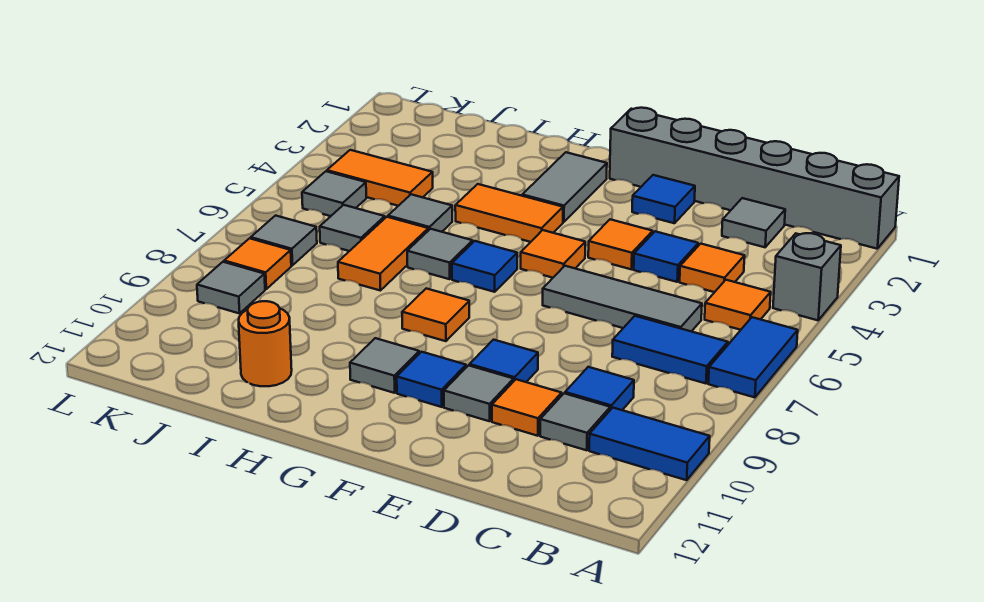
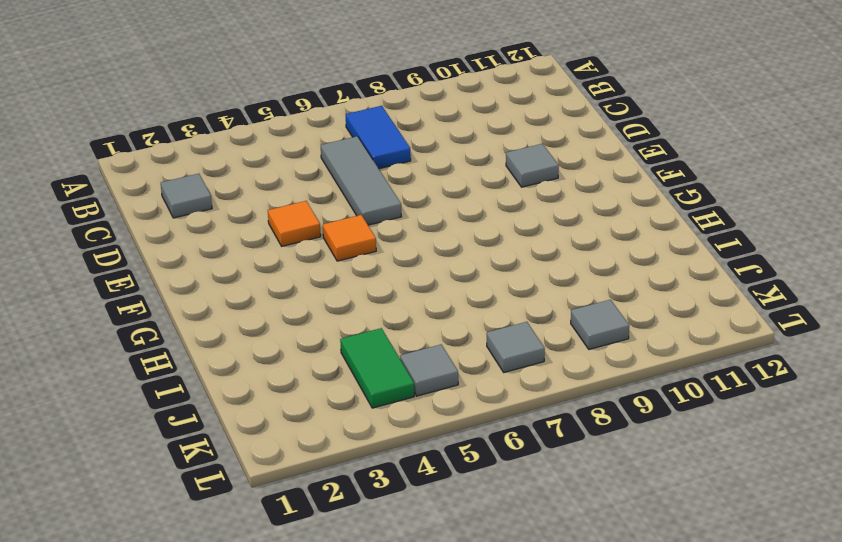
green tile J4:K4 level 1 -> orange tile J4:K4 level 1
none -> grey brick A1:F1 level 1
none -> grey brick A4 level 1
none -> blue tile A6:A7 level 1
none -> blue tile A10:B10 level 1

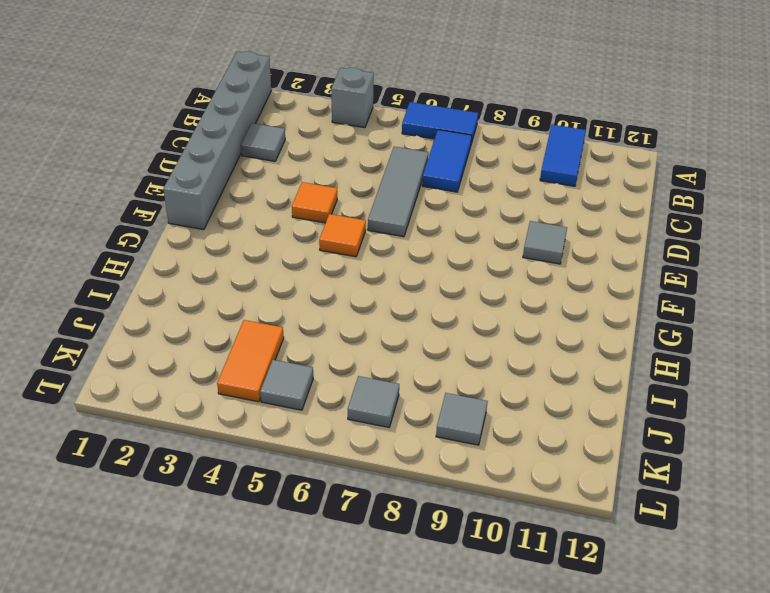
none -> orange tile B5 level 1
none -> orange tile C4 level 1
none -> blue tile C9 level 1
none -> grey tile C10 level 1

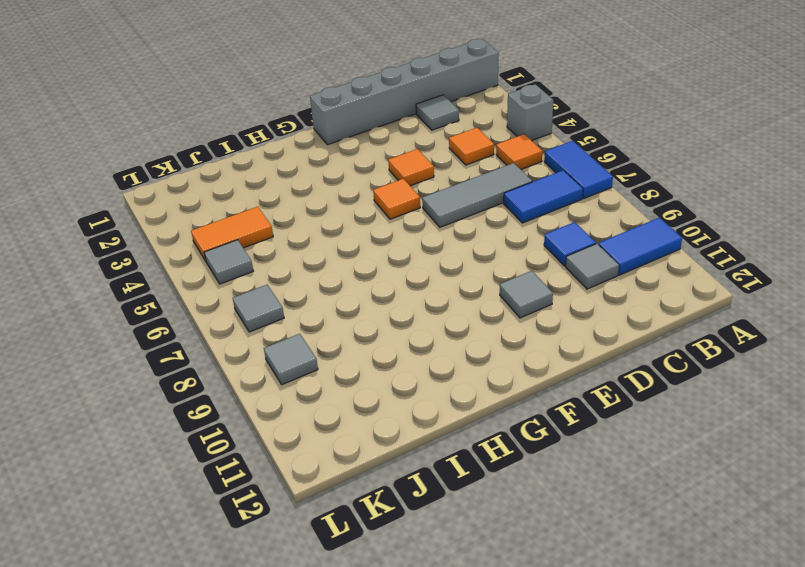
none -> blue tile D4 level 1
none -> orange tile D10 level 1
none -> blue tile E2 level 1
none -> blue tile E9 level 1

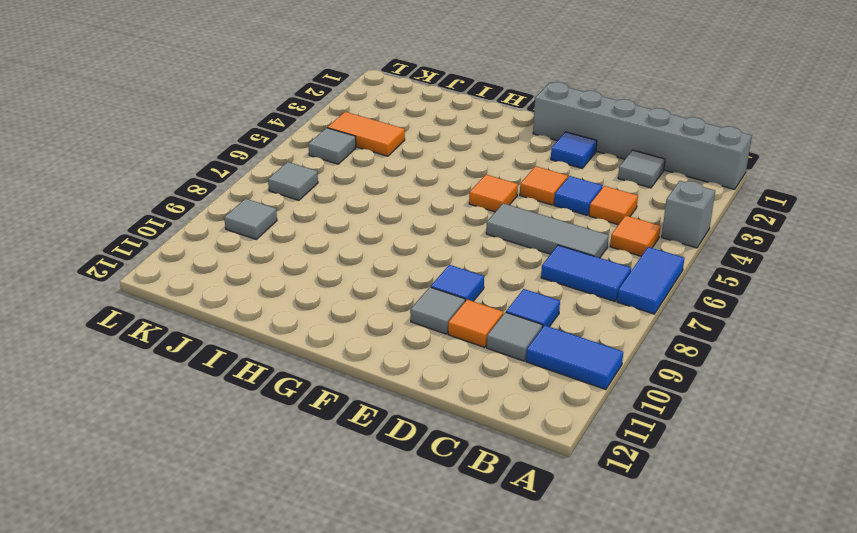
none -> blue tile F10 level 1
none -> grey tile G2:G3 level 1
none -> orange tile G4:H4 level 1
none -> blue tile G6 level 1

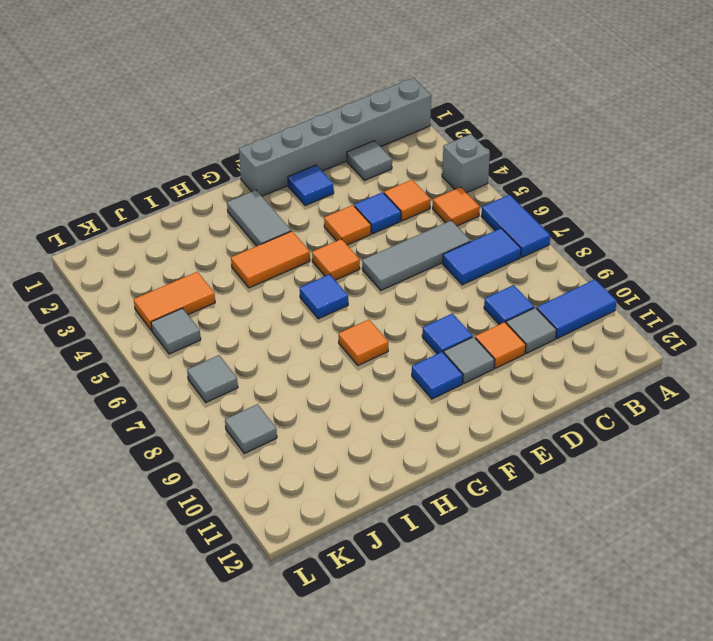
none -> grey tile G10 level 1
none -> grey tile H6 level 1
none -> grey tile I5 level 1
none -> orange tile I6:I7 level 1

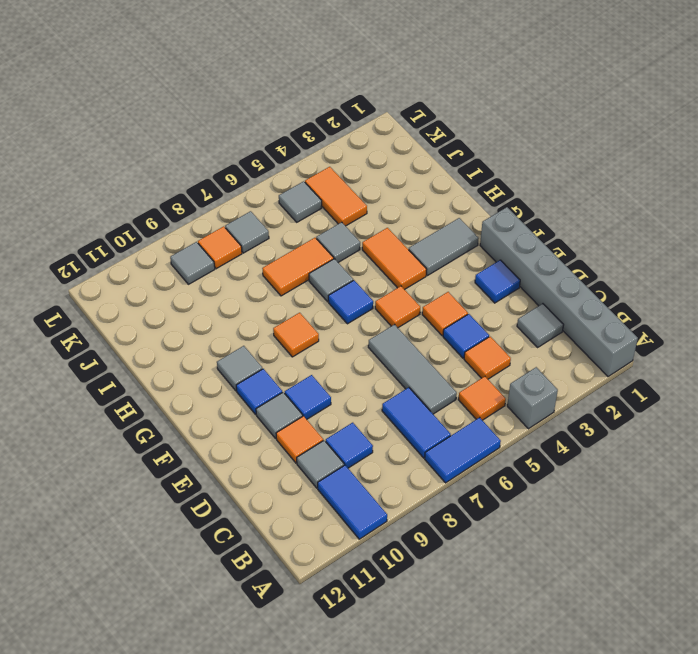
none -> orange round brick I11 level 1
none -> grey tile J6 level 1

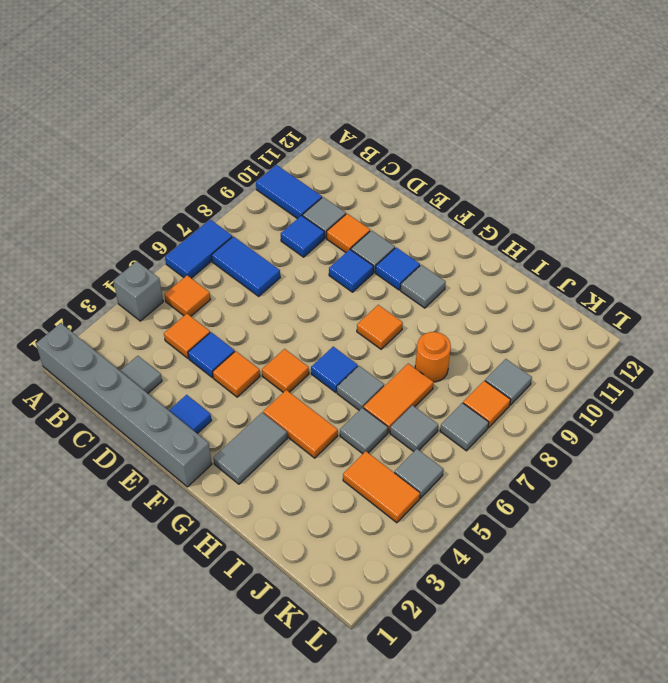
orange round brick I8 level 1 -> orange round brick I11 level 1
none -> grey tile C6:E6 level 1

